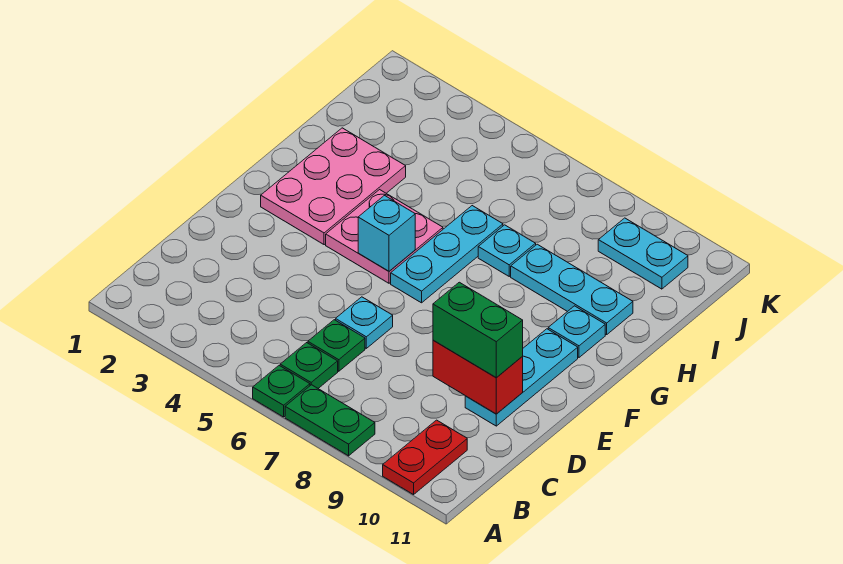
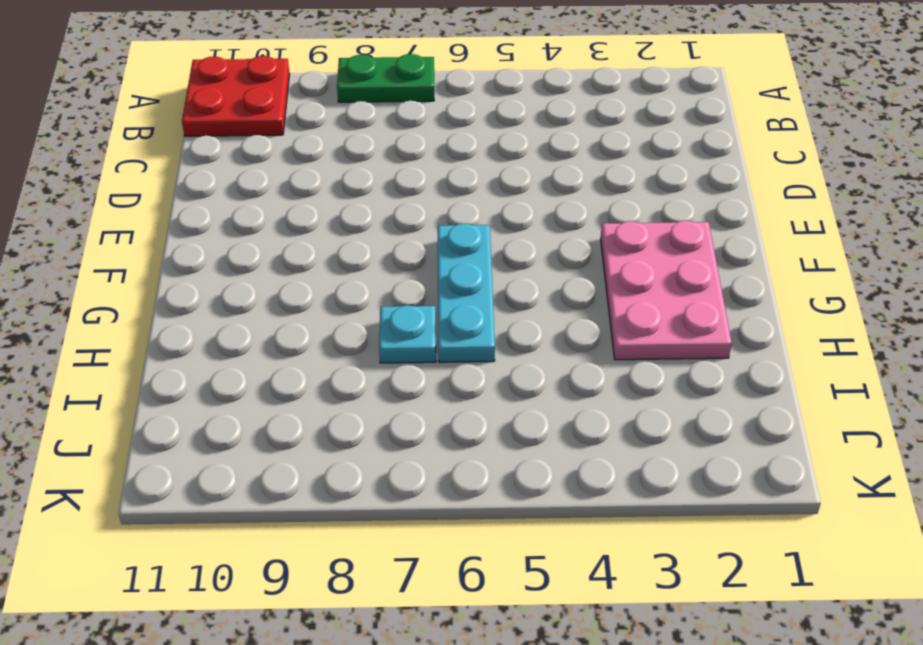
red plate A10:B11 level 1 -> red plate A10:B10 level 1
none -> green plate A6 level 1
none -> green plate B6 level 1
none -> green plate C6 level 1

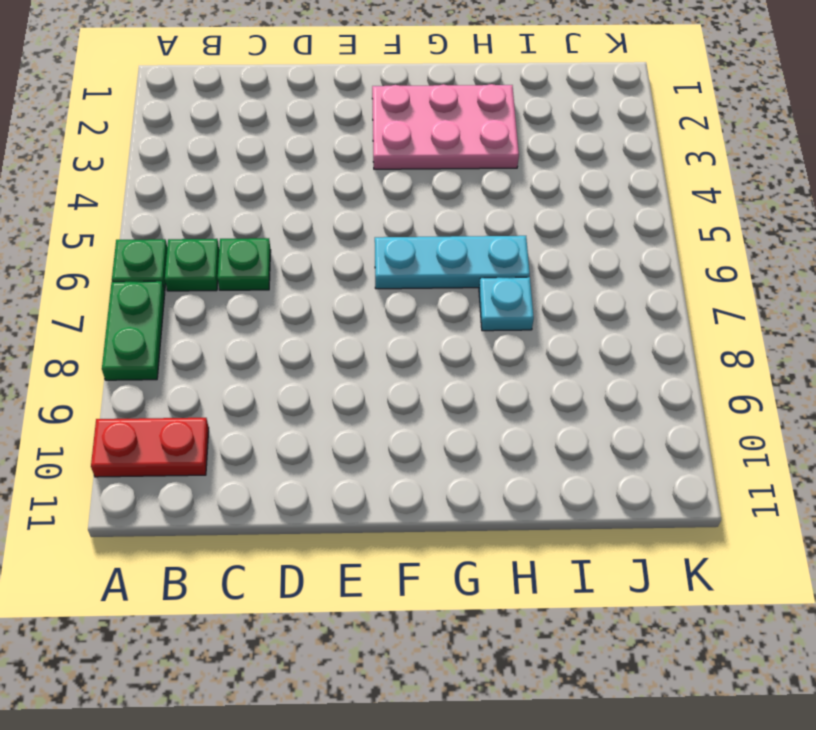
none -> cyan plate D6 level 1
none -> cyan plate D10:F10 level 1
none -> pink plate F4:G5 level 1

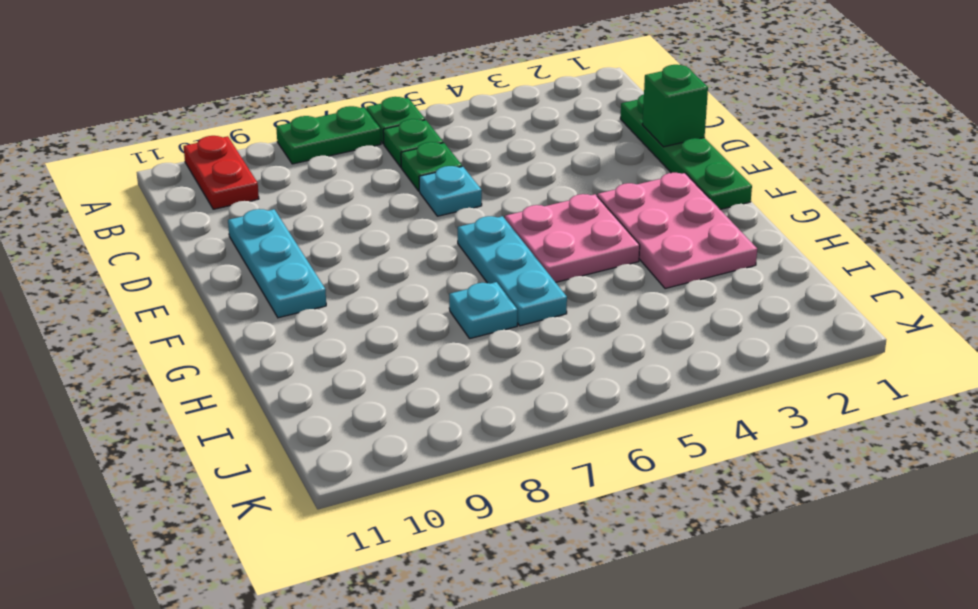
green plate C1:F1 level 1 -> none
green brick D1 level 2 -> none
none -> cyan plate G10 level 1
none -> cyan plate H8:H10 level 1
none -> cyan plate J9:J10 level 1

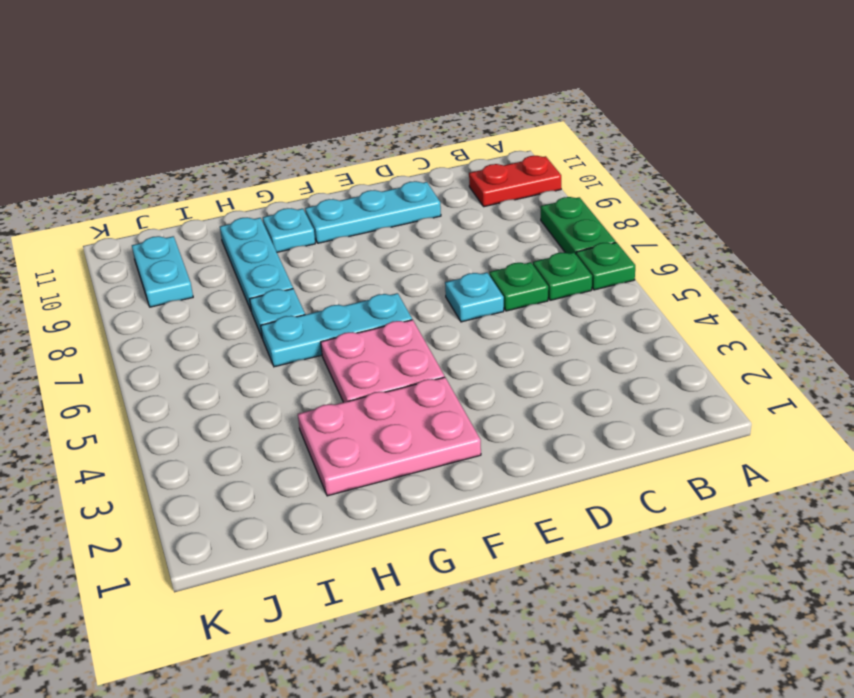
none -> red brick D9:D10 level 2
none -> cyan brick F5 level 2
none -> green brick D9:D10 level 3

